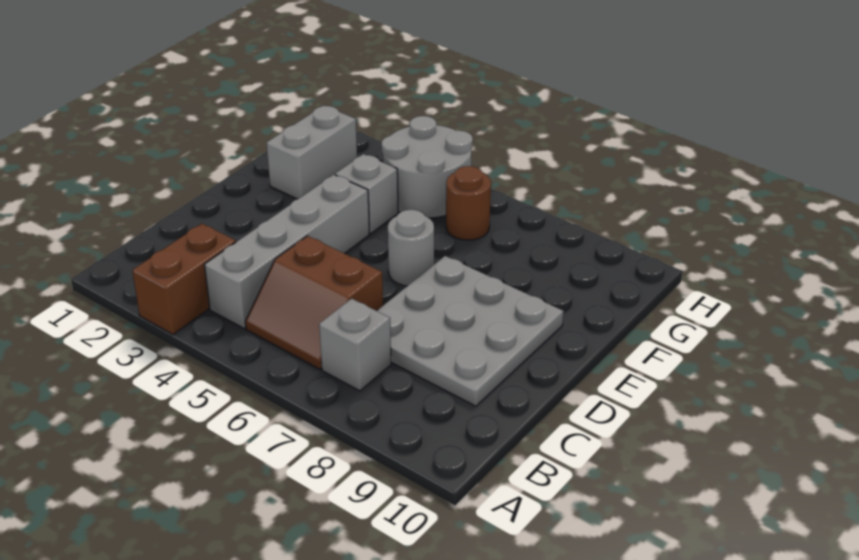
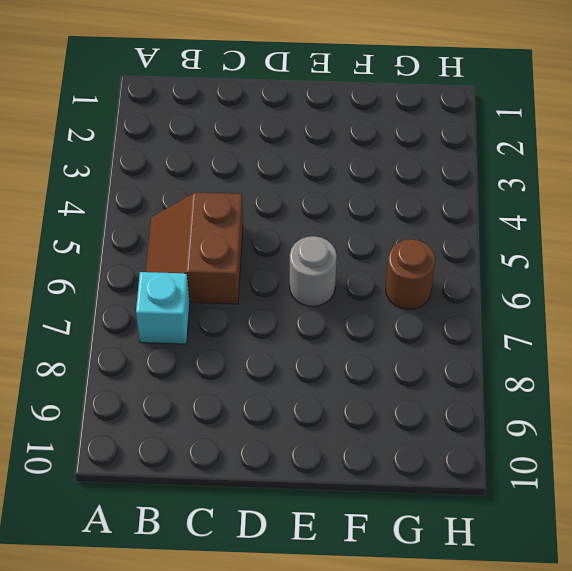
cyan brick B7 level 1 -> grey brick B7 level 1
none -> brown brick A3:B3 level 1
none -> grey brick B4:E4 level 1

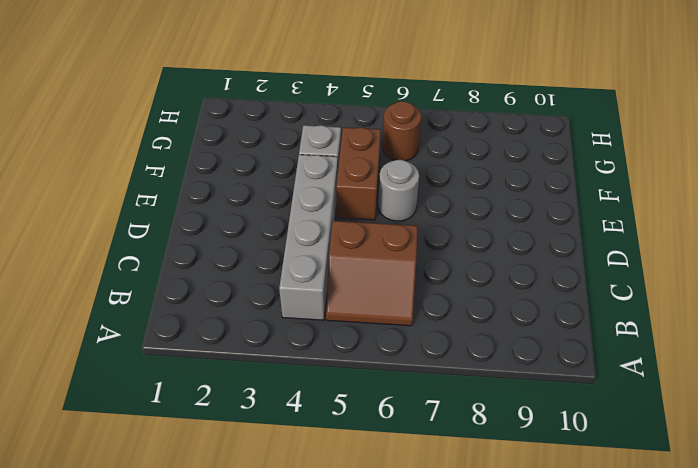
brown brick E5:F5 level 1 -> brown brick A3:B3 level 1
none -> grey brick B7 level 1
none -> grey plate C7:E9 level 1

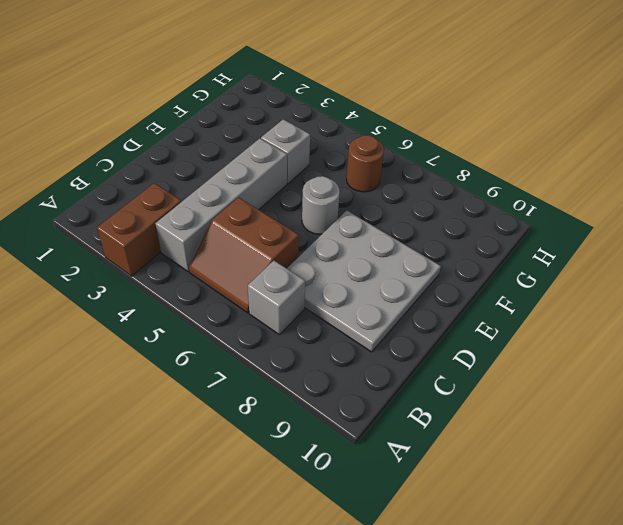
none -> grey brick F2:G2 level 1
none -> grey round brick G4:H5 level 1

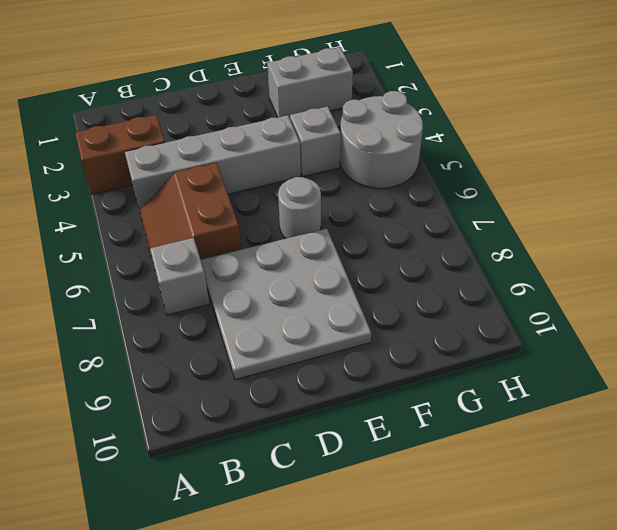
none -> brown round brick G6 level 1

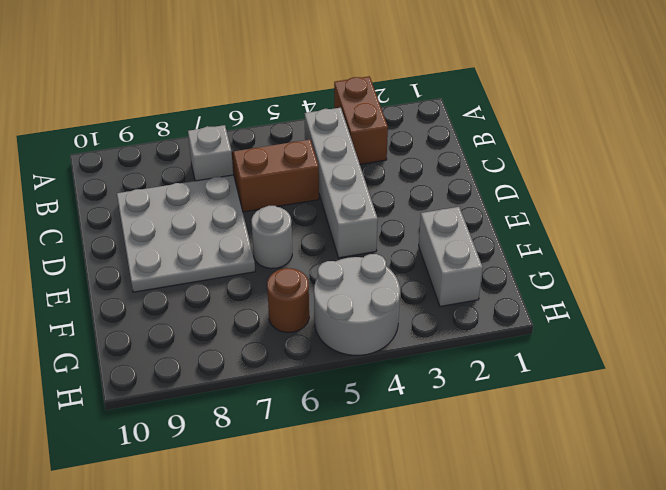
none -> grey brick F4 level 1

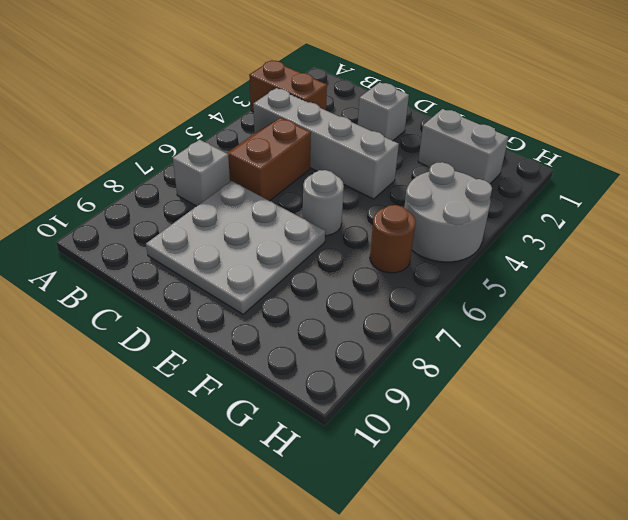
grey brick D2 level 1 -> grey brick F4 level 1

